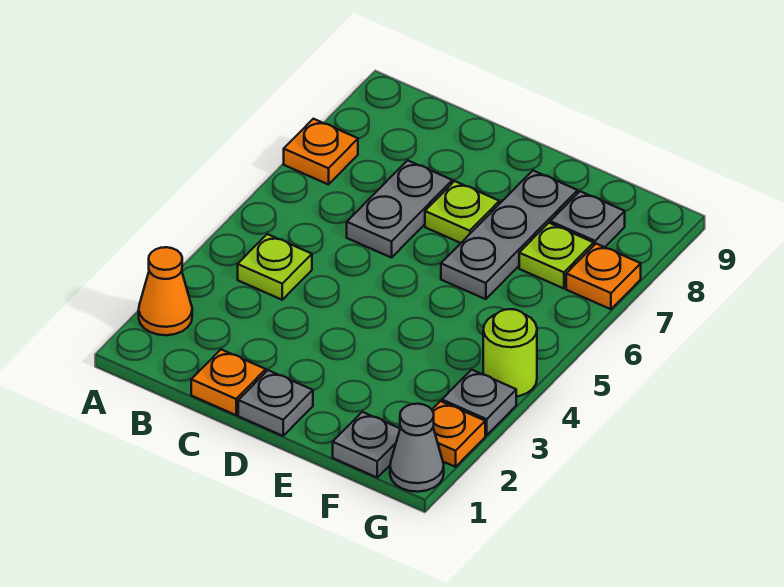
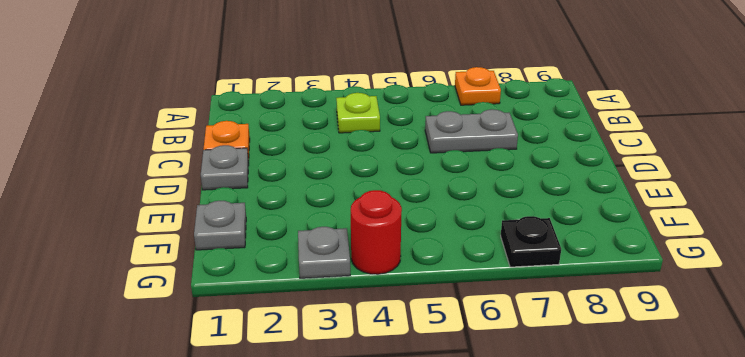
red round brick G4 level 1 -> lime round brick G4 level 1
black plate G7 level 1 -> orange plate G7 level 1
none -> orange cone A2 level 1
none -> lime plate D7 level 1
none -> grey plate E6:E8 level 1

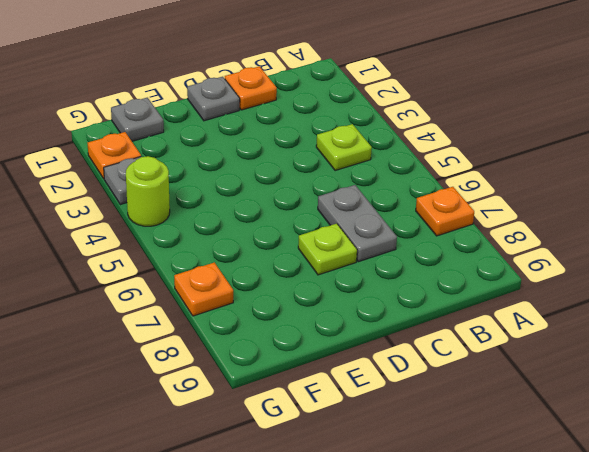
none -> orange cone A2 level 1
none -> grey plate E6:E8 level 1
none -> lime plate F7 level 1

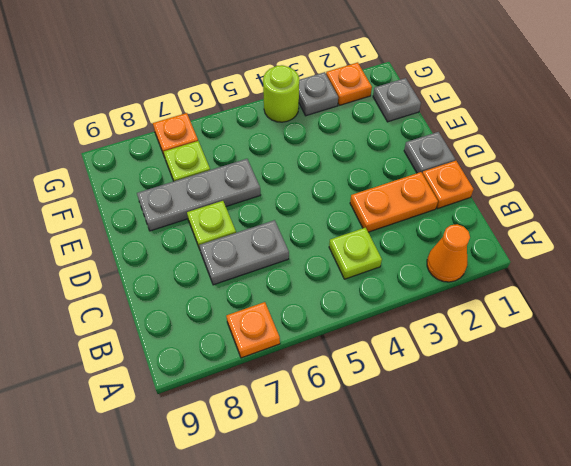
orange plate C2:C3 level 1 -> none
none -> grey plate F8 level 1
none -> grey cone G1 level 1

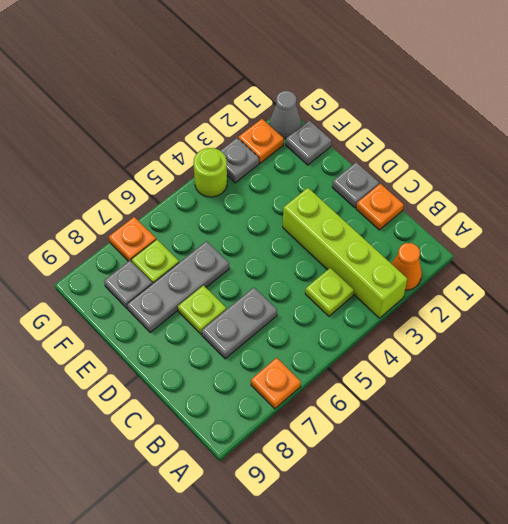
lime brick A3:D3 level 1 -> none

